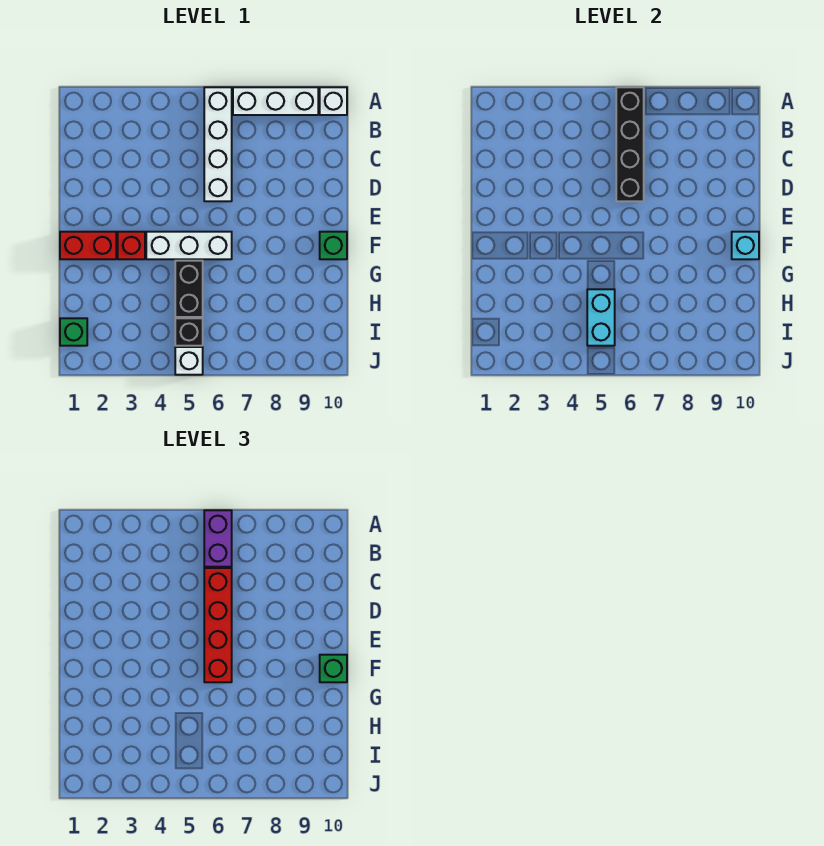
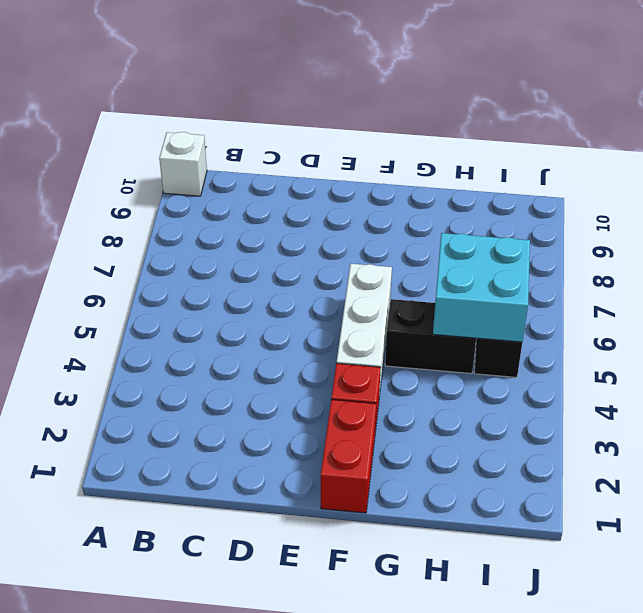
cyan brick H5:I6 level 2 -> cyan brick H5:I5 level 2
none -> white brick A6:D6 level 1
none -> white brick A7:A9 level 1
none -> green brick F10 level 1

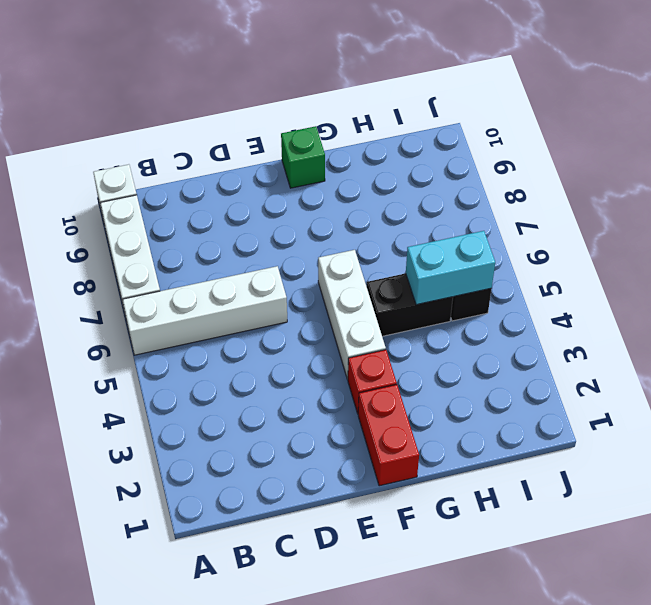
none -> green brick I1 level 1
none -> white brick J5 level 1
none -> black brick A6:D6 level 2

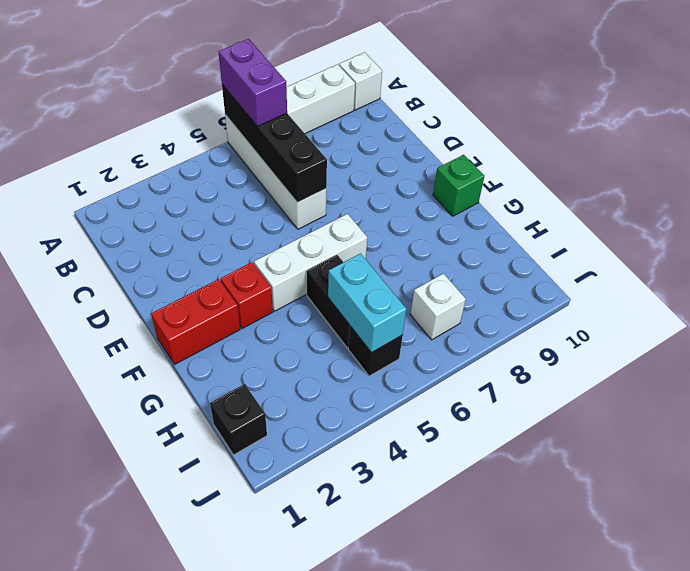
black brick I1 level 1 -> green brick I1 level 1
white brick I7 level 1 -> white brick J5 level 1
none -> cyan brick F10 level 2
none -> red brick C6:F6 level 3
none -> green brick F10 level 3

